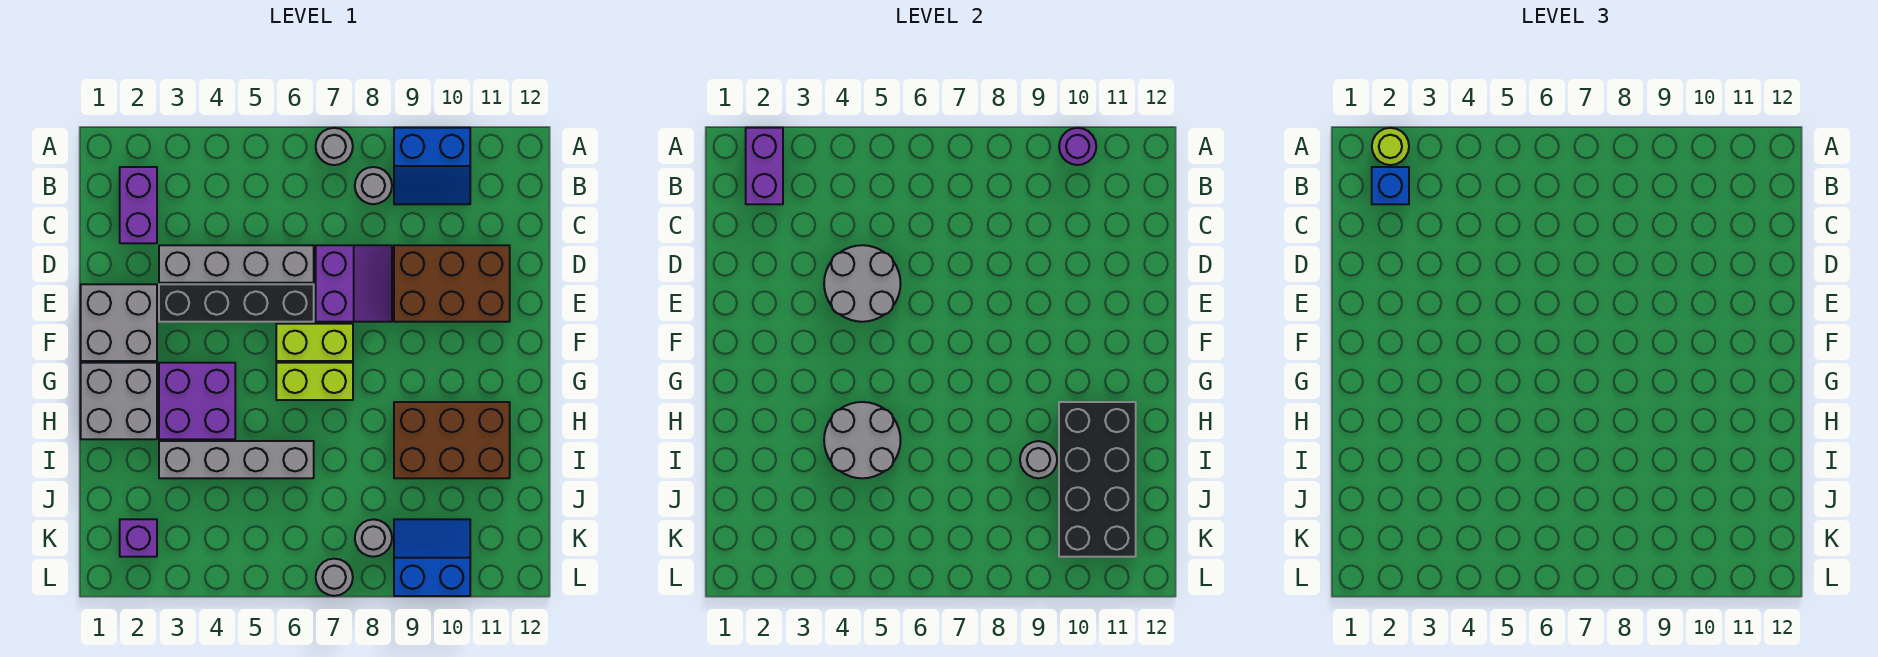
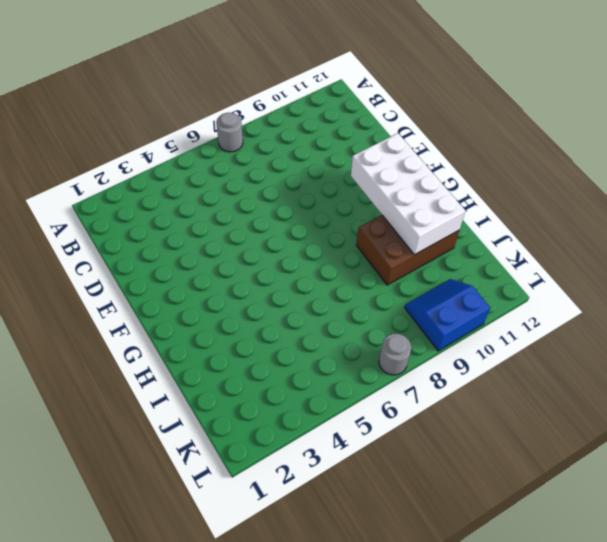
white brick F10:I11 level 2 -> black brick H10:K11 level 2
none -> blue slope A9:B10 level 1 top A
none -> purple brick B2:C2 level 1
none -> grey round brick B8 level 1

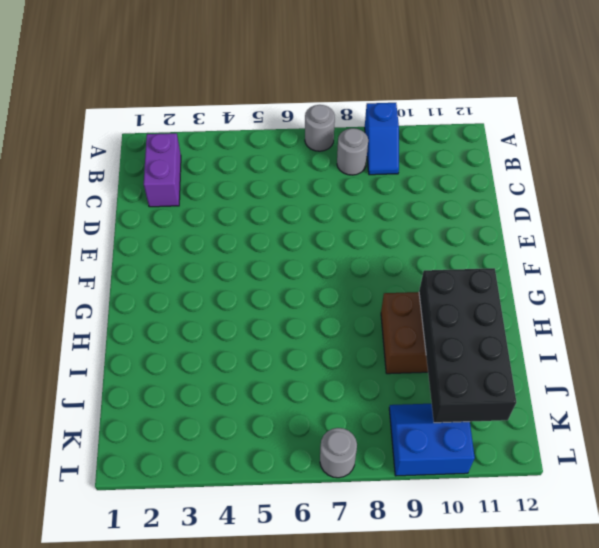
blue slope A9:B9 level 1 top A -> blue slope A9:B10 level 1 top A
none -> grey brick D3:D6 level 1
none -> purple slope D7:E8 level 1 top 7
none -> brown brick D9:E11 level 1

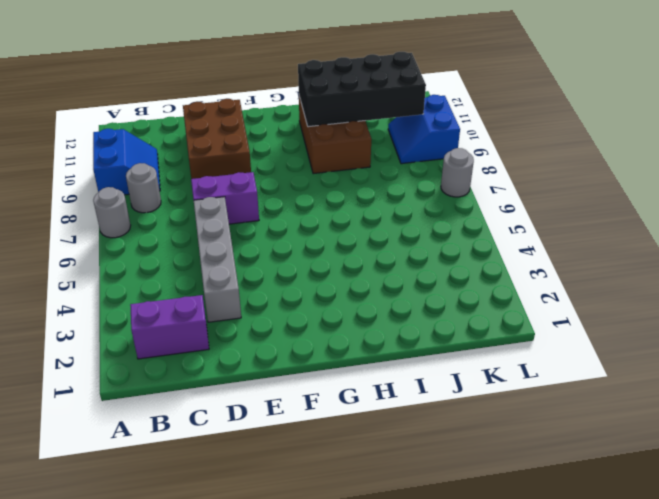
none -> grey brick E1:F2 level 1
none -> black brick E3:E6 level 1
none -> lime brick F6:F7 level 1

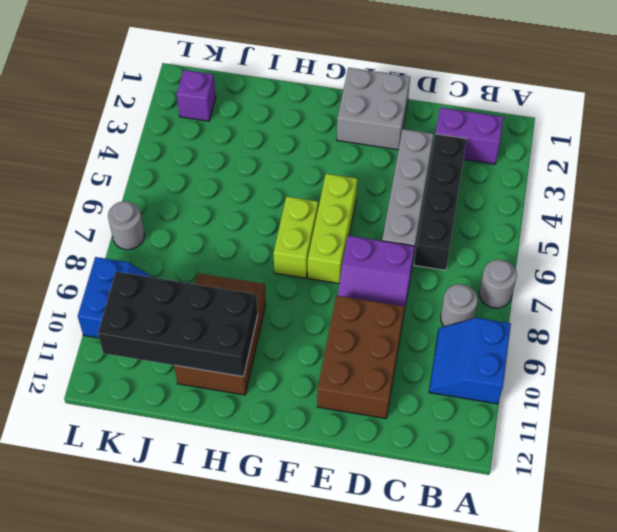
black brick C3:C6 level 1 -> black brick E3:E6 level 1
lime brick F5:F7 level 1 -> lime brick F6:F7 level 1
none -> grey brick G1:H2 level 1
none -> purple brick G3:H4 level 1
none -> grey brick I3:I6 level 1

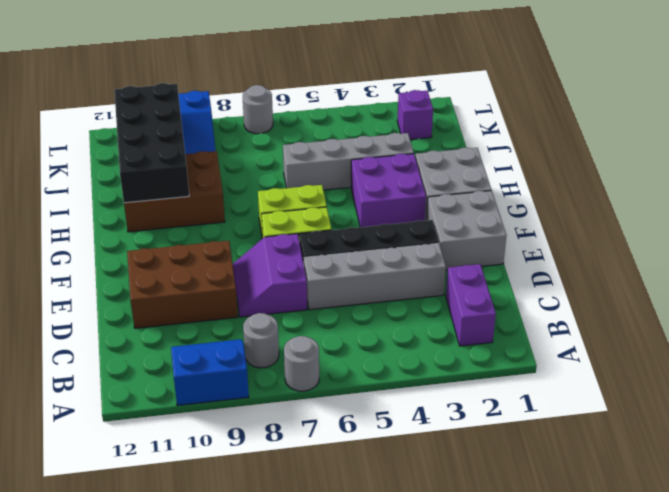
none -> grey round brick K8 level 1
none -> purple brick A2:B2 level 2
none -> purple round brick A10 level 2

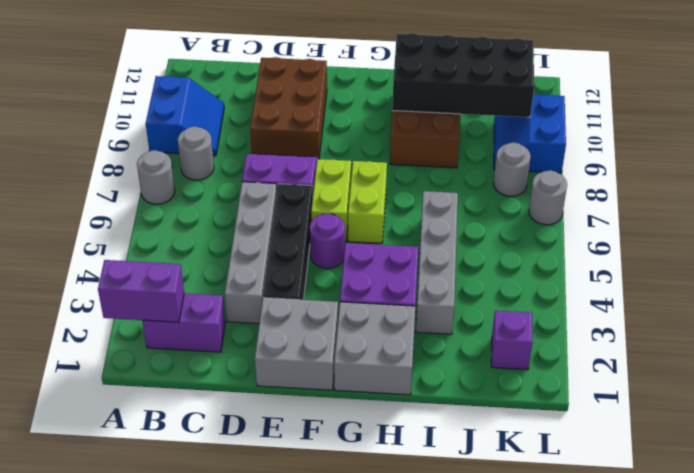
purple round brick F5 level 1 -> purple round brick A10 level 2
none -> grey round brick D4:E5 level 2
none -> grey round brick H4:I5 level 2
none -> grey round brick I9 level 2

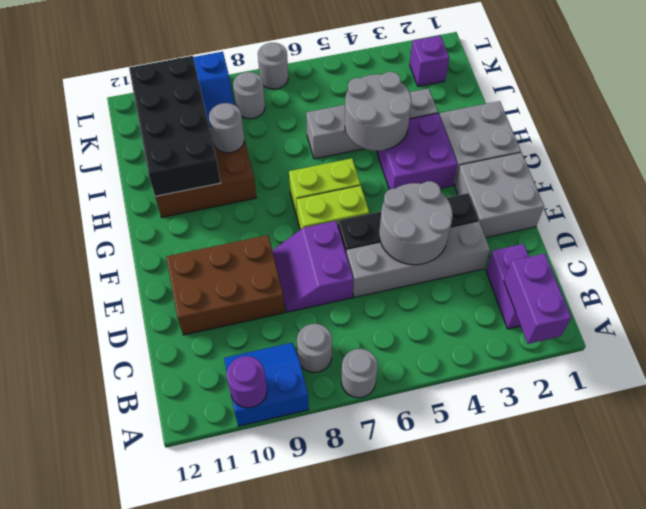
none -> lime round brick A2 level 3
none -> blue brick B2 level 3

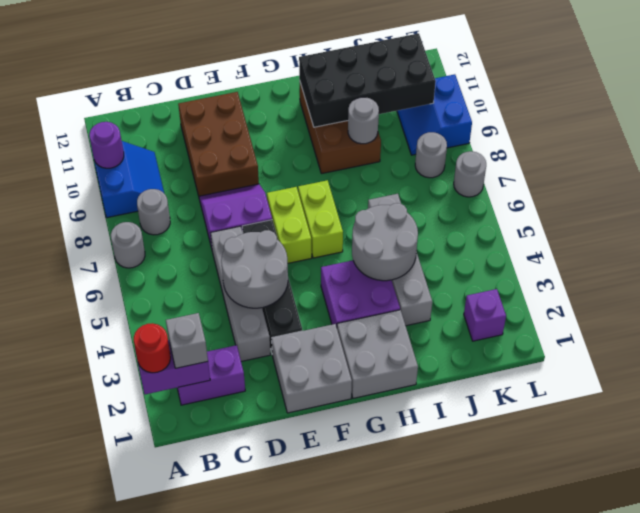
red round brick A2 level 3 -> lime round brick A2 level 3
grey brick B2 level 3 -> blue brick B2 level 3

